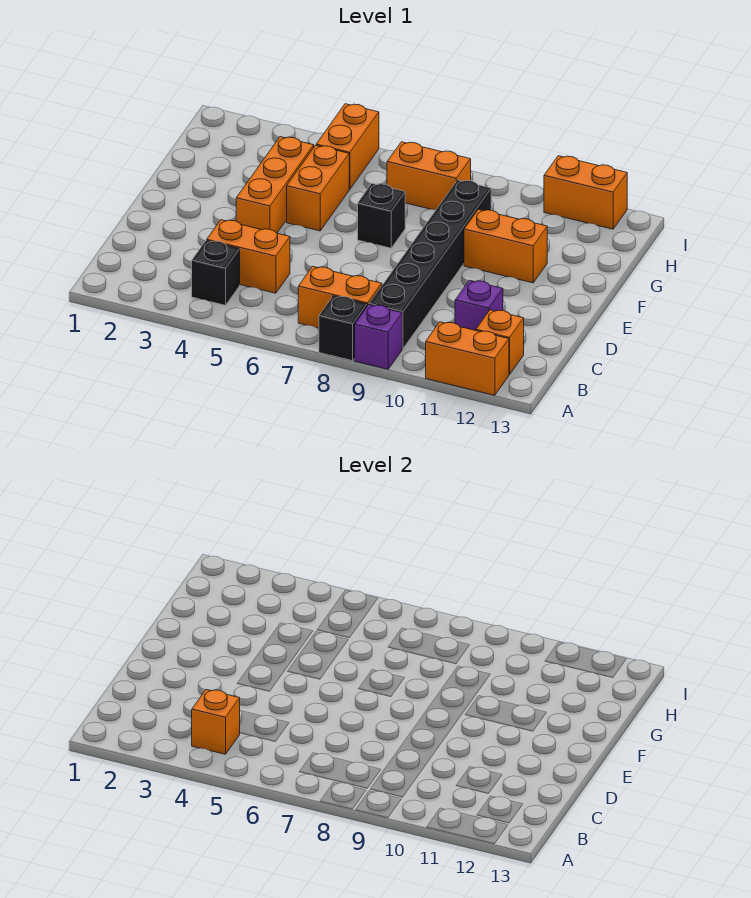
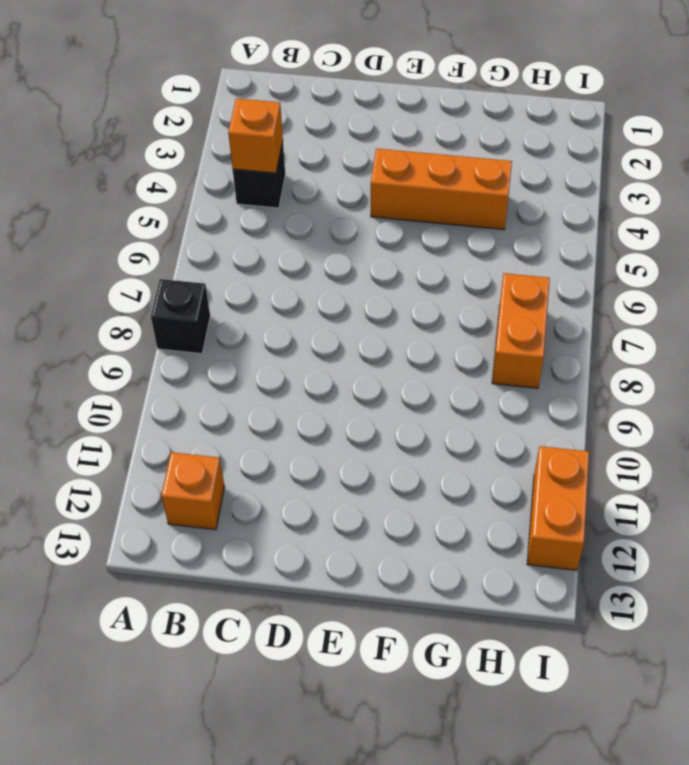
none -> purple brick A9 level 1
none -> orange brick A11:A12 level 1
none -> orange brick B7:B8 level 1

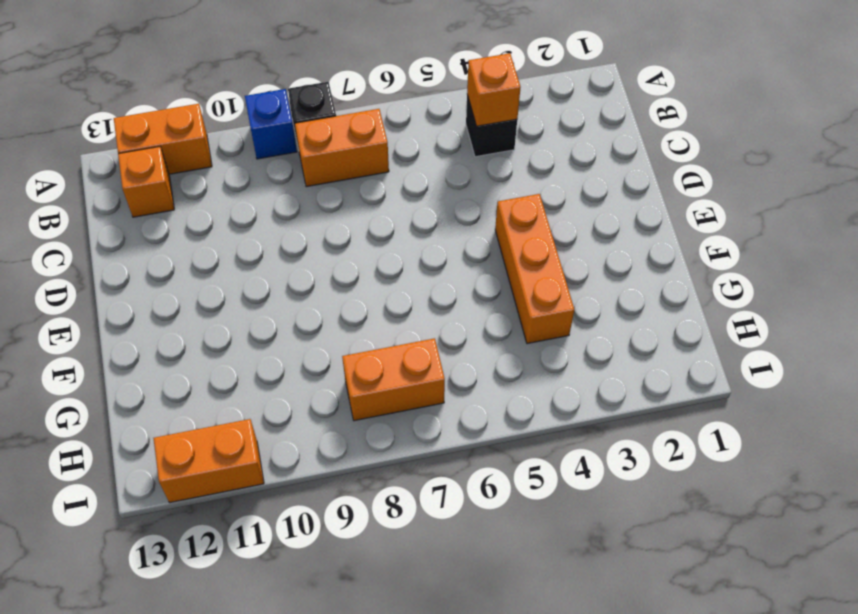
blue brick A9 level 1 -> purple brick A9 level 1
none -> black brick B9:G9 level 1
none -> orange brick C4:C5 level 1
none -> purple brick C11 level 1

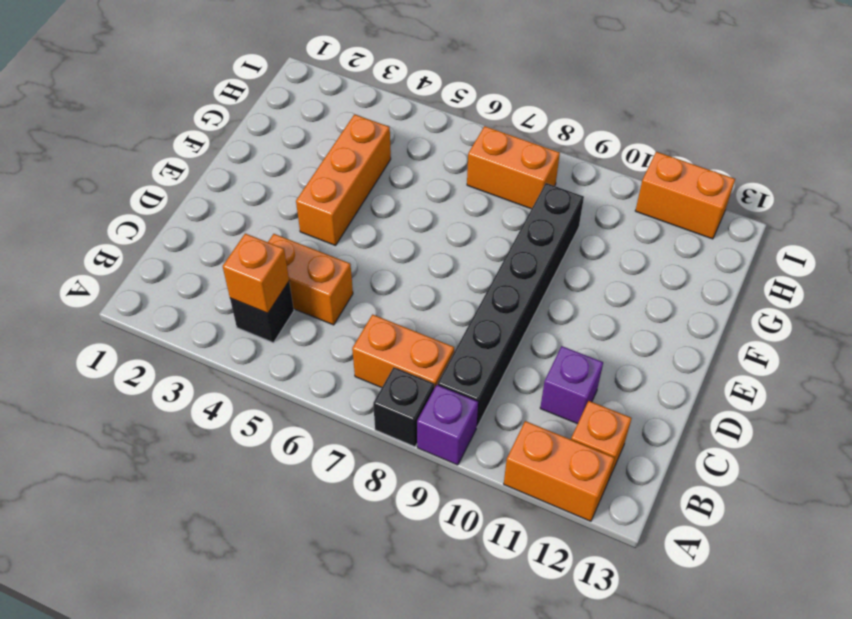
none -> orange brick F5:G5 level 1
none -> black brick F7 level 1
none -> orange brick F10:F11 level 1

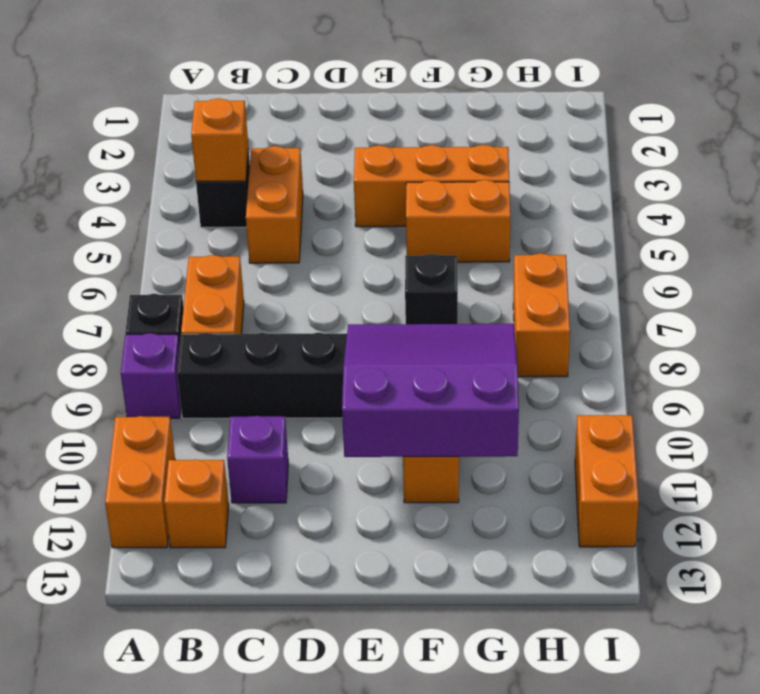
purple slope E9:G11 level 2 top 11 -> none
none -> orange brick H5:I5 level 1

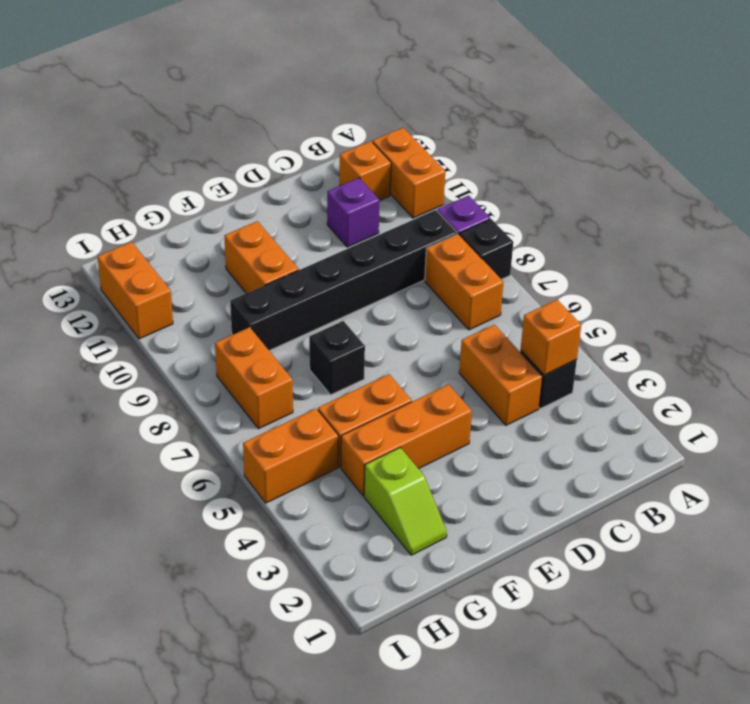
lime slope G2:G3 level 1 top 3 -> none

